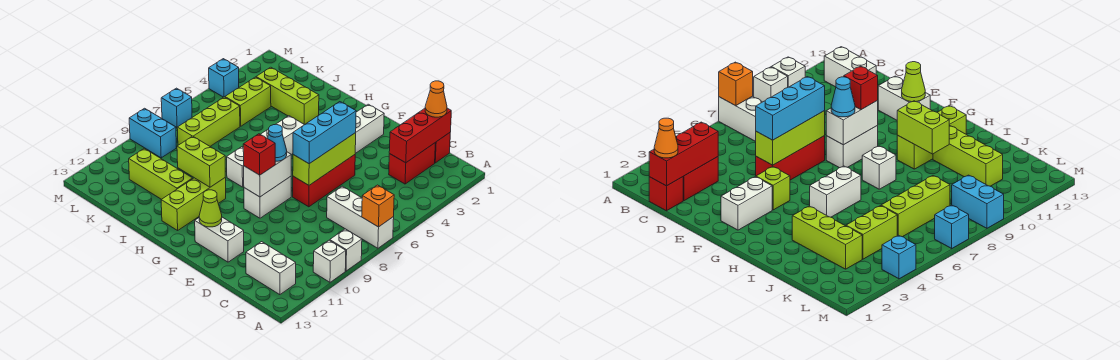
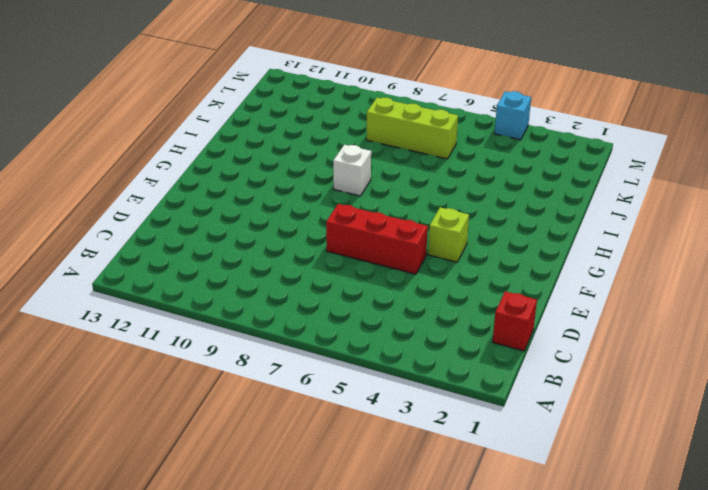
none -> white brick A7:C7 level 1
none -> white brick A9 level 1
none -> white brick A10 level 1
none -> white brick B12:C12 level 1

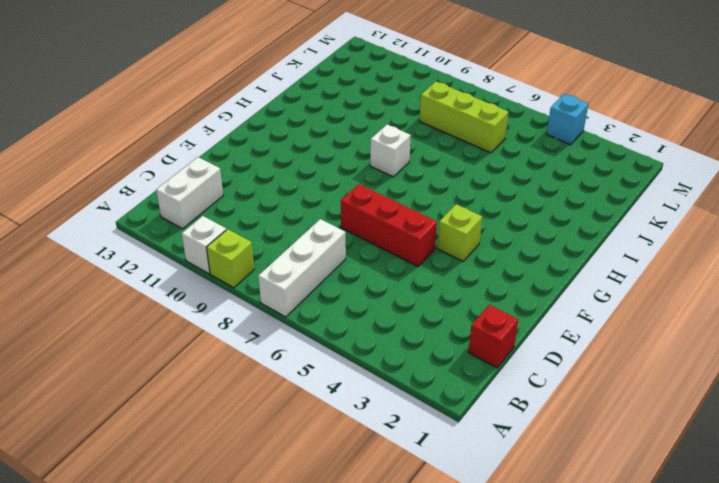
lime brick A9 level 1 -> white brick A9 level 1
none -> red brick C2:C3 level 1
none -> white brick E12:F12 level 1
none -> white brick F2:F3 level 1
none -> white brick F8:F9 level 1

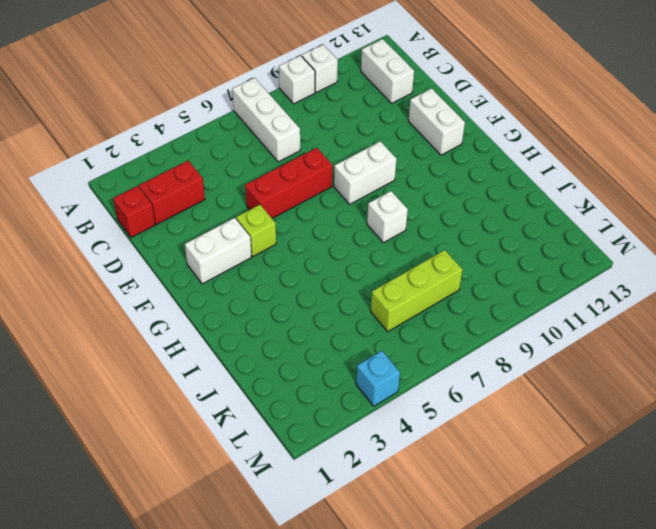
none -> white brick H5:H6 level 1
none -> lime brick H10:H12 level 1
none -> lime brick I3:K3 level 1
none -> lime brick I11:K11 level 1

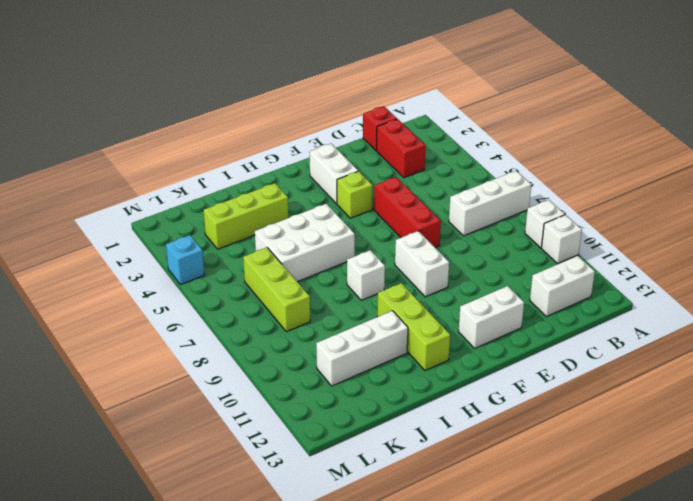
white brick H5:J6 level 1 -> white brick H5:H6 level 1
white brick I11:K11 level 1 -> lime brick I11:K11 level 1
none -> lime brick K4:K5 level 1
none -> cyan brick L9:M9 level 1
none -> cyan brick M7 level 1
none -> orange brick A7 level 2

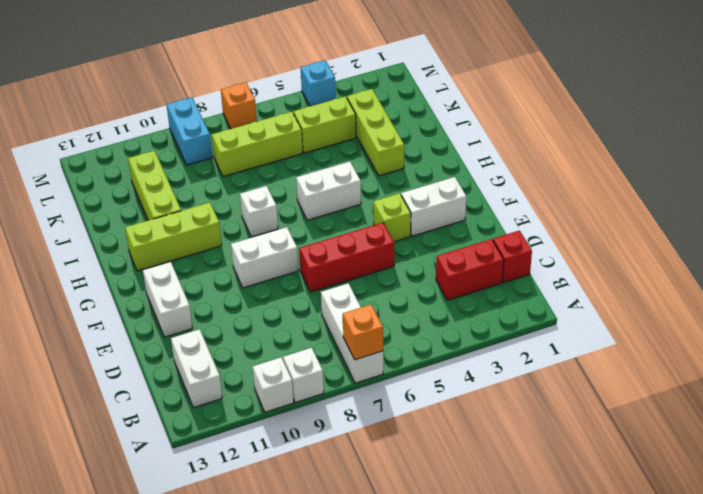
orange brick M7 level 1 -> cyan brick M7 level 1
none -> red brick C1:C3 level 2
none -> lime brick E5:E7 level 2
none -> white brick F8:F9 level 2
none -> lime cone F12 level 2

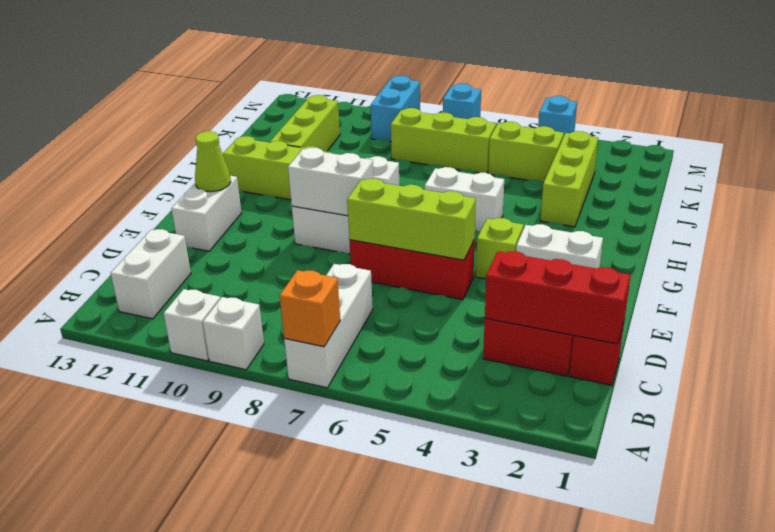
none -> lime brick H10:I10 level 2
none -> orange cone C1 level 3
none -> cyan brick E5:E7 level 3
none -> cyan cone F8 level 3

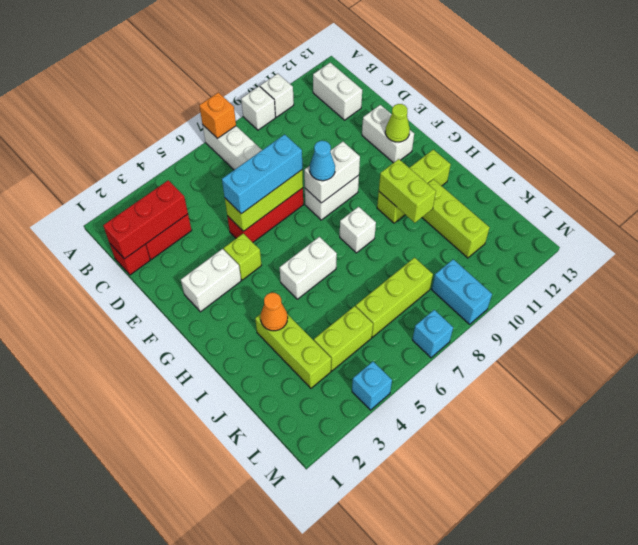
orange cone I3 level 2 -> orange cone C1 level 3
none -> red brick F9 level 3

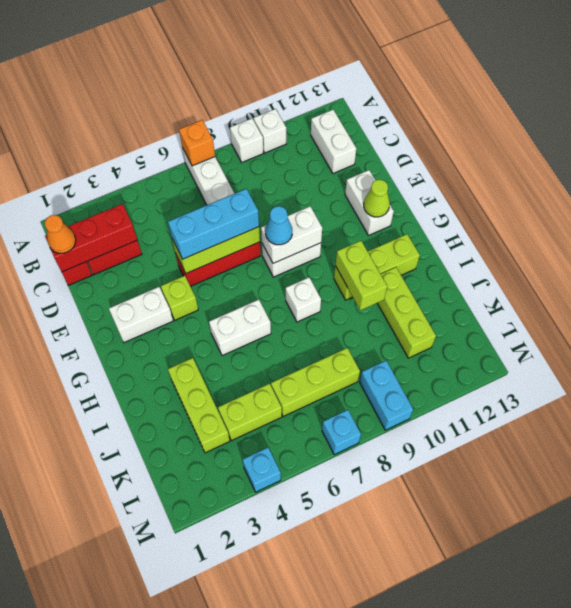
none -> red brick F9 level 3

